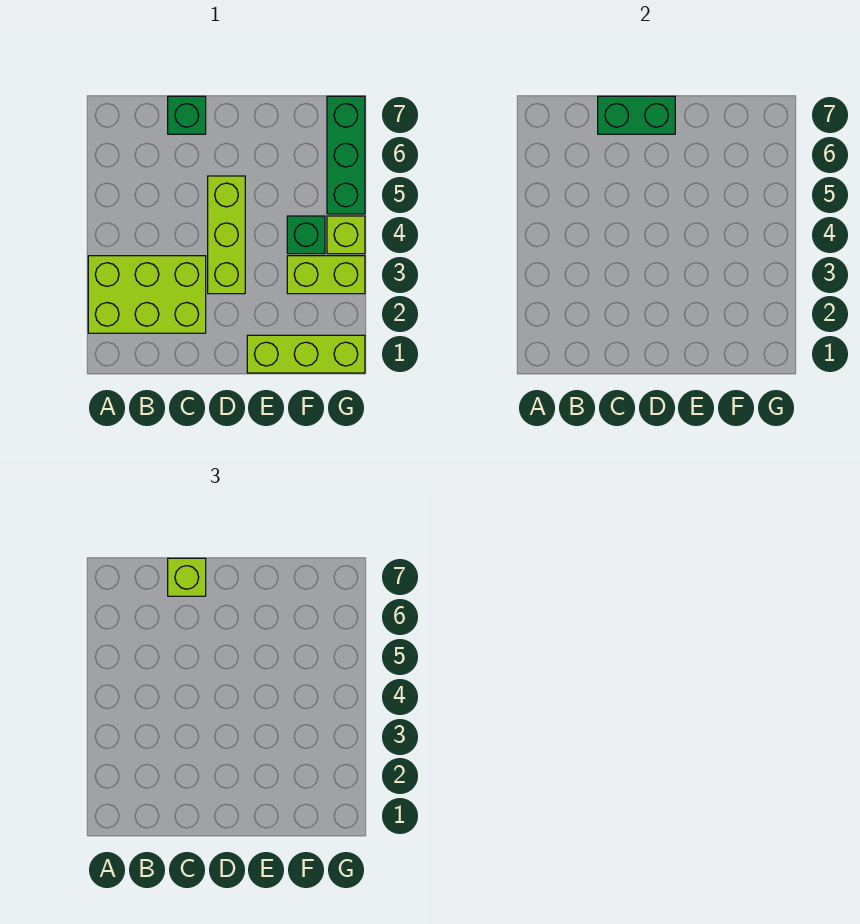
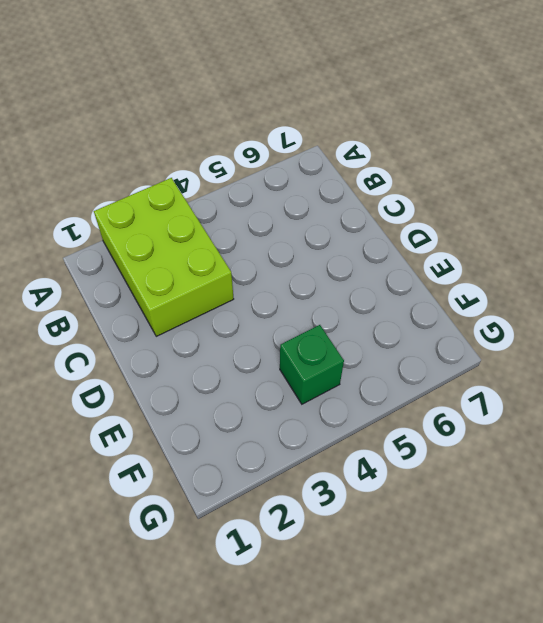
none -> green brick C7 level 1
none -> lime brick D3:D5 level 1

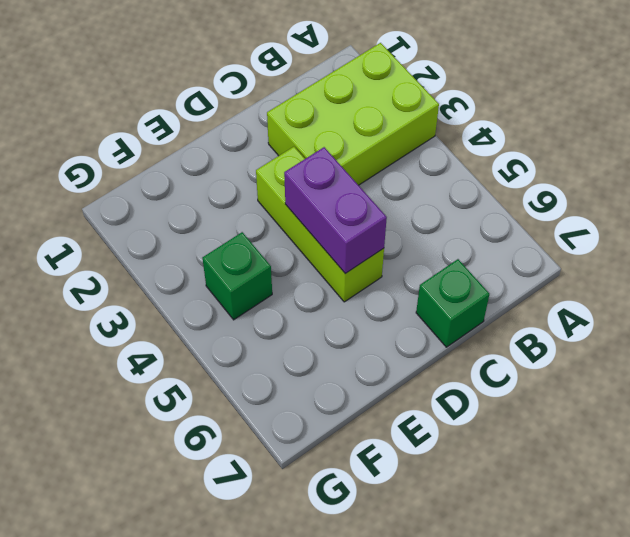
purple brick D4:D5 level 2 -> none
none -> lime brick E1:G1 level 1
none -> lime brick F3:G3 level 1

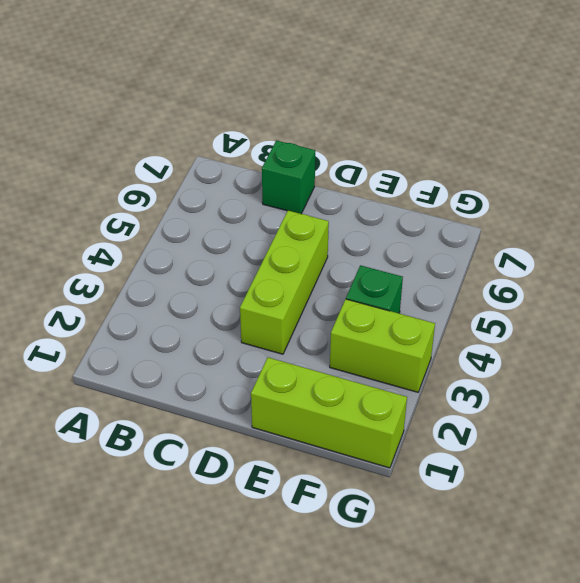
none -> lime brick A2:C3 level 1
none -> lime brick G4 level 1

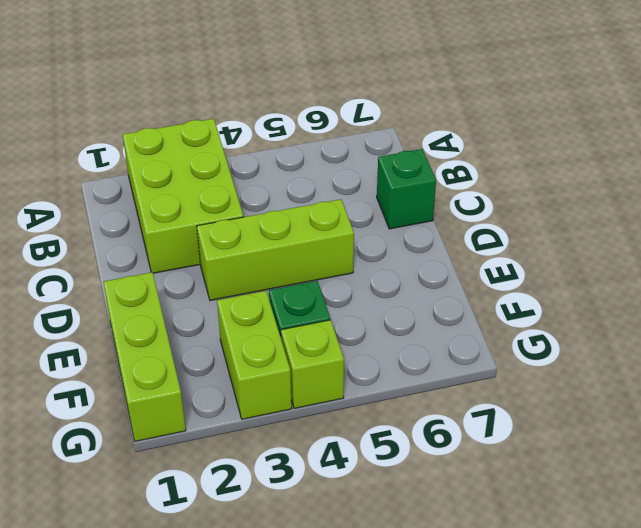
none -> green brick G5:G7 level 1
none -> green brick C7:D7 level 2

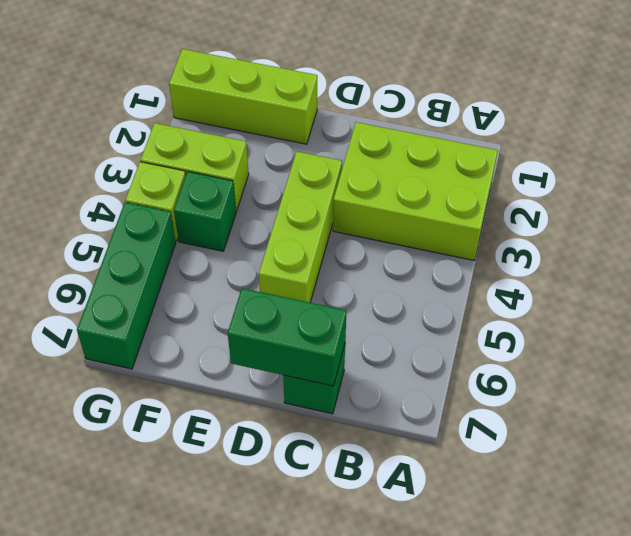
none -> lime brick C7 level 3

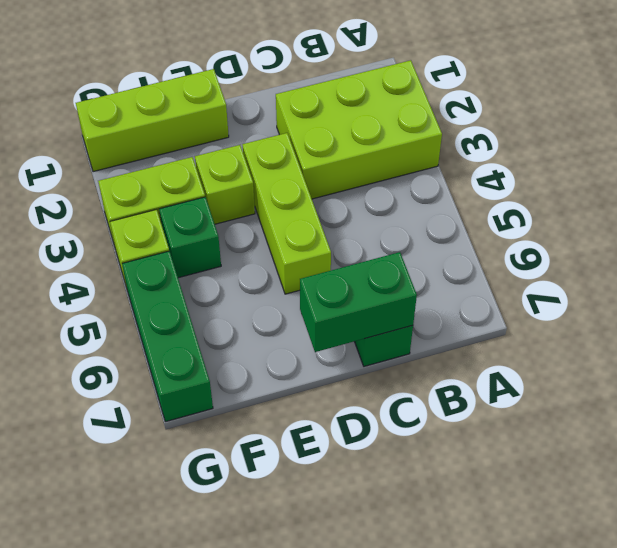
lime brick E3 level 1 -> lime brick C7 level 3

